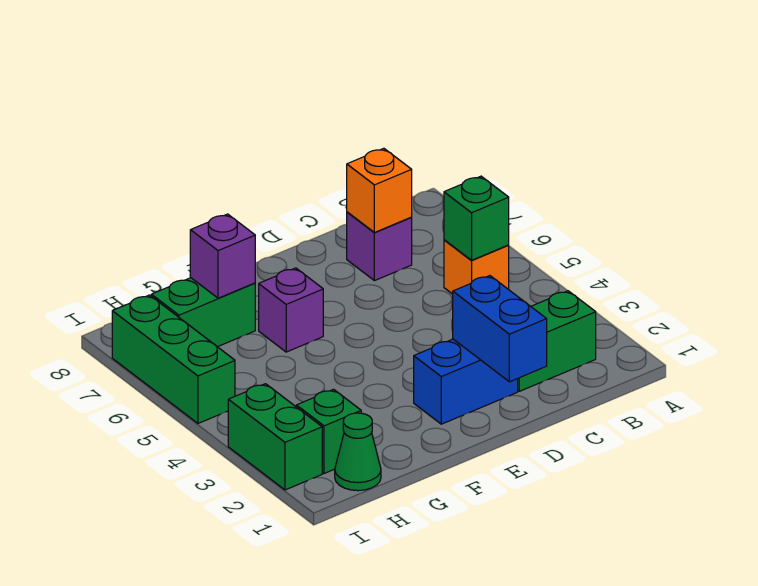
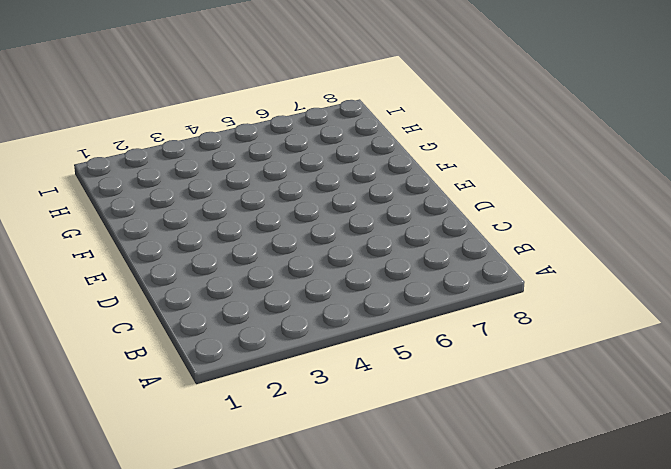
none -> green brick B2:C2 level 1
none -> orange brick B5 level 1
none -> purple brick C7 level 1

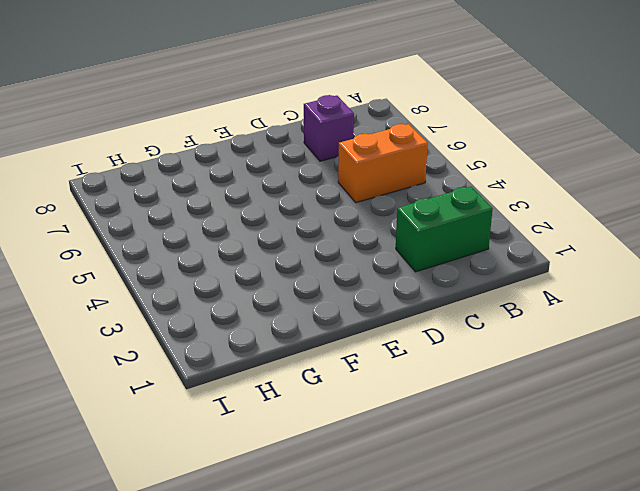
orange brick B5:C5 level 1 -> orange brick B5 level 1
none -> blue brick D2:E2 level 1
none -> purple brick F6 level 1
none -> green brick G7:H7 level 1

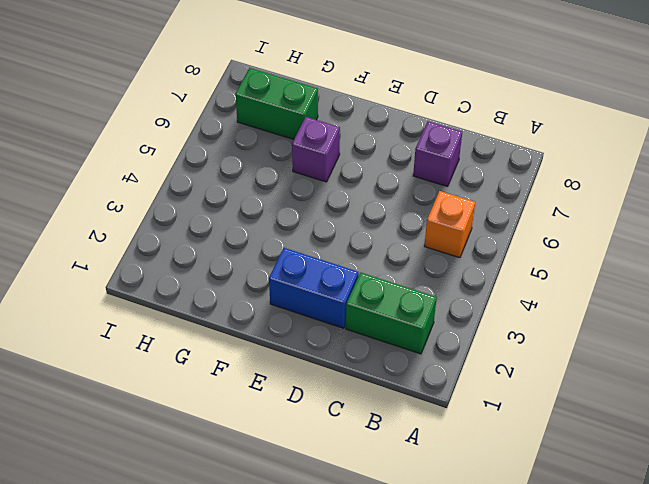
none -> green cone H1 level 1
none -> green brick H2 level 1
none -> green brick I2:I3 level 1

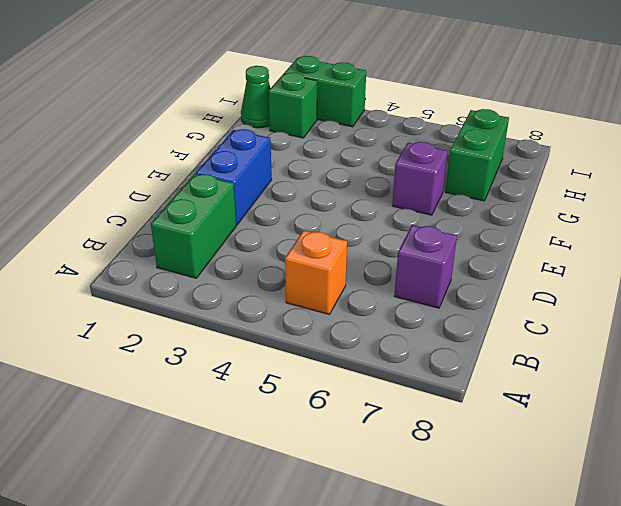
none -> green brick I5:I7 level 1
none -> green brick B5 level 2
none -> orange brick C7 level 2

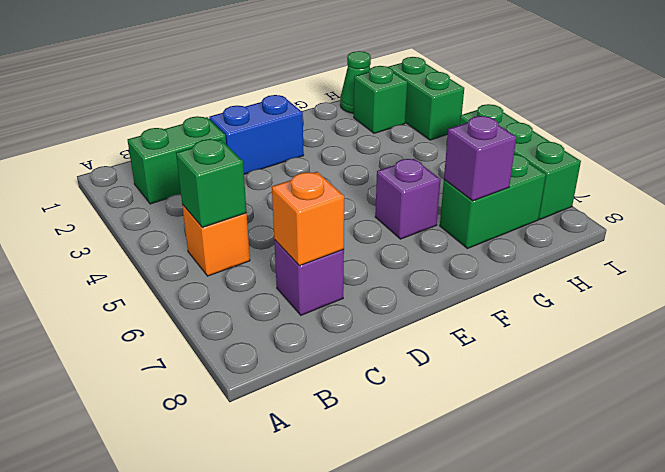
none -> blue brick D1:D2 level 2

